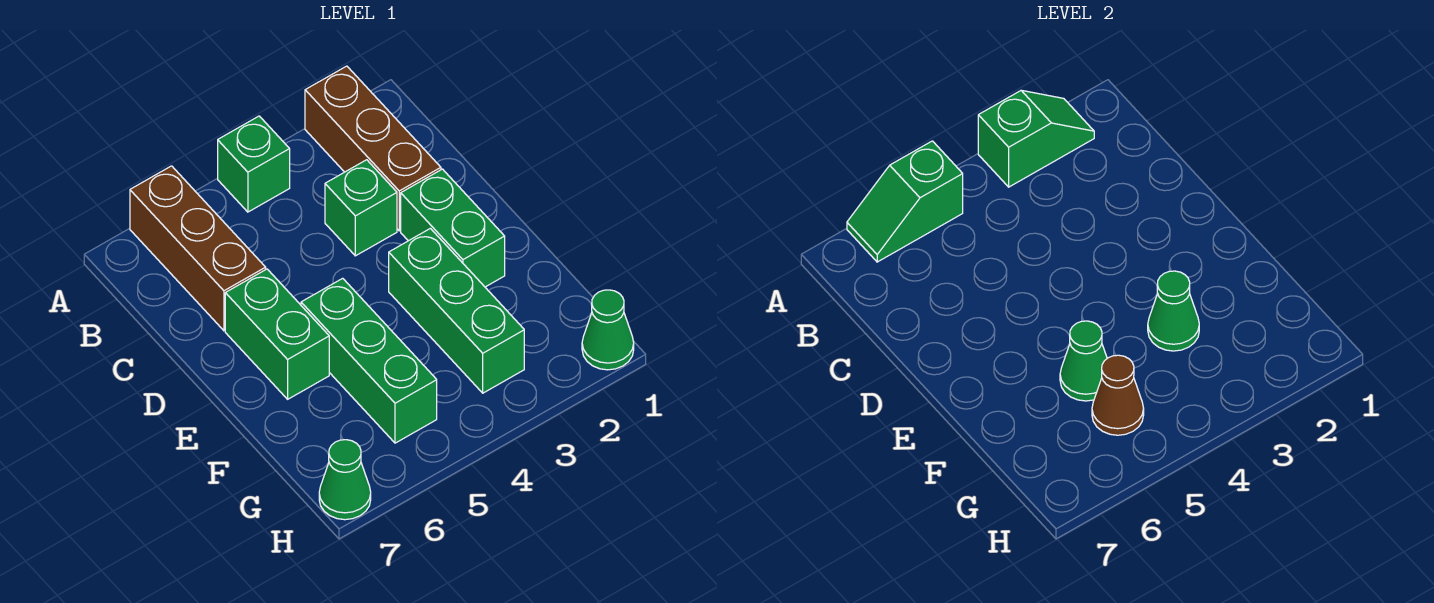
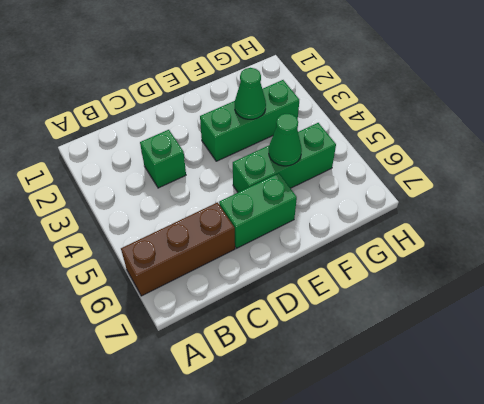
none -> brown brick A2:C2 level 1
none -> green brick A4 level 1
none -> green brick D2:E2 level 1

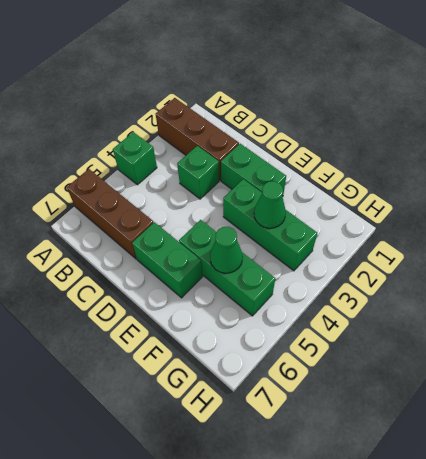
none -> green cone H1 level 1
none -> green cone H7 level 1
none -> green slope A2:A3 level 2 top 3

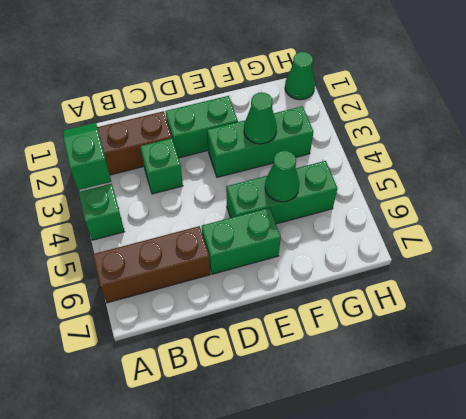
none -> green cone H7 level 1
none -> green slope A5:A6 level 2 top 5
none -> brown cone G5 level 2

